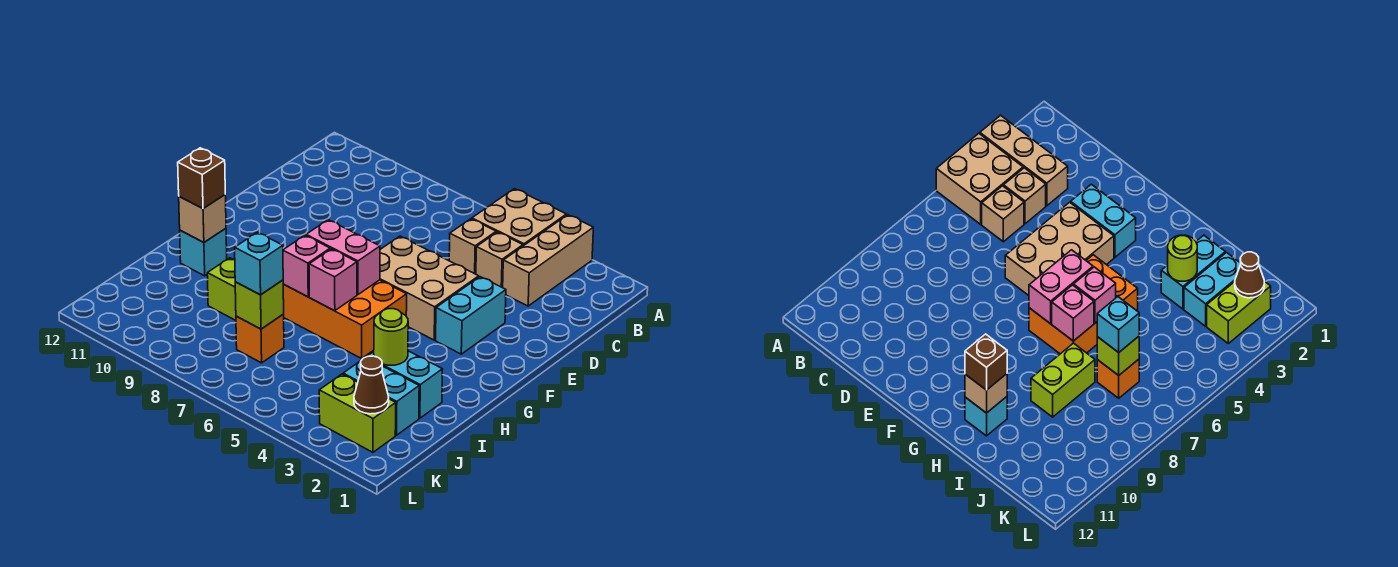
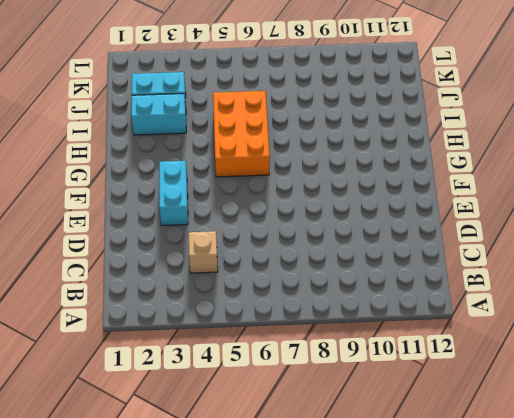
orange brick G5:I6 level 1 -> orange brick G5:H7 level 1
none -> tan brick A3:C3 level 1
none -> tan brick A4:B5 level 1
none -> tan brick C5 level 1

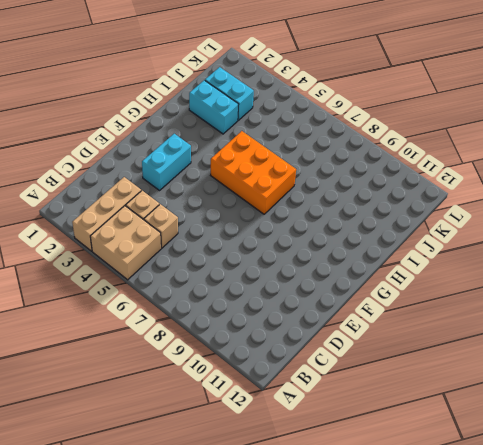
none -> tan brick E4:F6 level 1
none -> cyan brick H11 level 1
none -> lime brick I8:I9 level 1

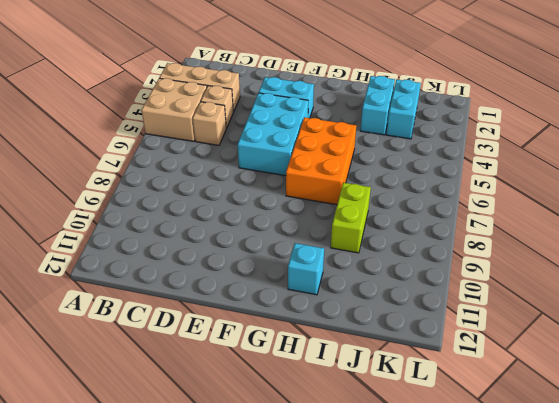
cyan brick E4:F6 level 1 -> tan brick E4:F6 level 1
none -> orange brick J7 level 1
none -> lime brick K2:K3 level 1
none -> pink brick G6:G7 level 2

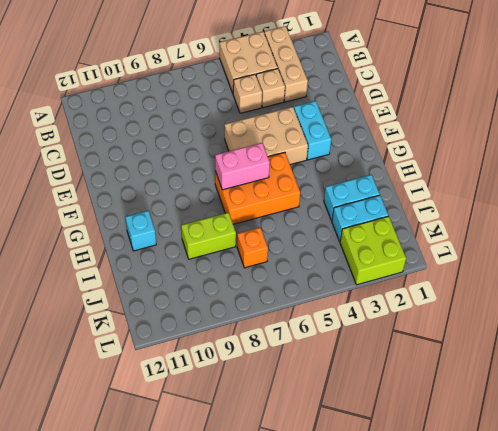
lime brick K2:L3 level 1 -> lime brick K2:K3 level 1
none -> pink brick H6 level 2
none -> pink brick H7 level 2
none -> tan brick H11 level 2

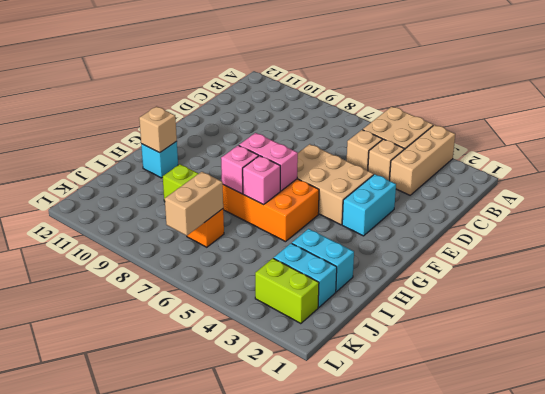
tan brick J7:K7 level 2 -> lime brick J7 level 2
none -> lime round brick I3 level 2
none -> brown cone K2 level 2
none -> brown brick H11 level 3

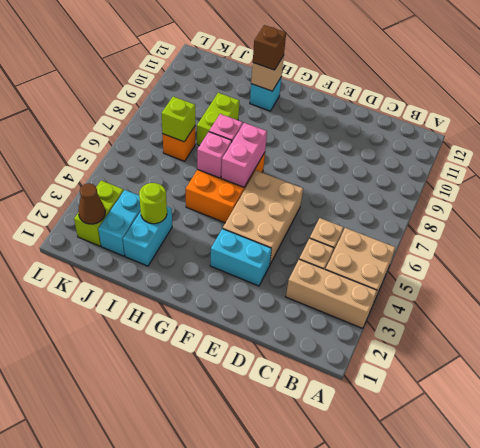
none -> cyan brick J7 level 3

